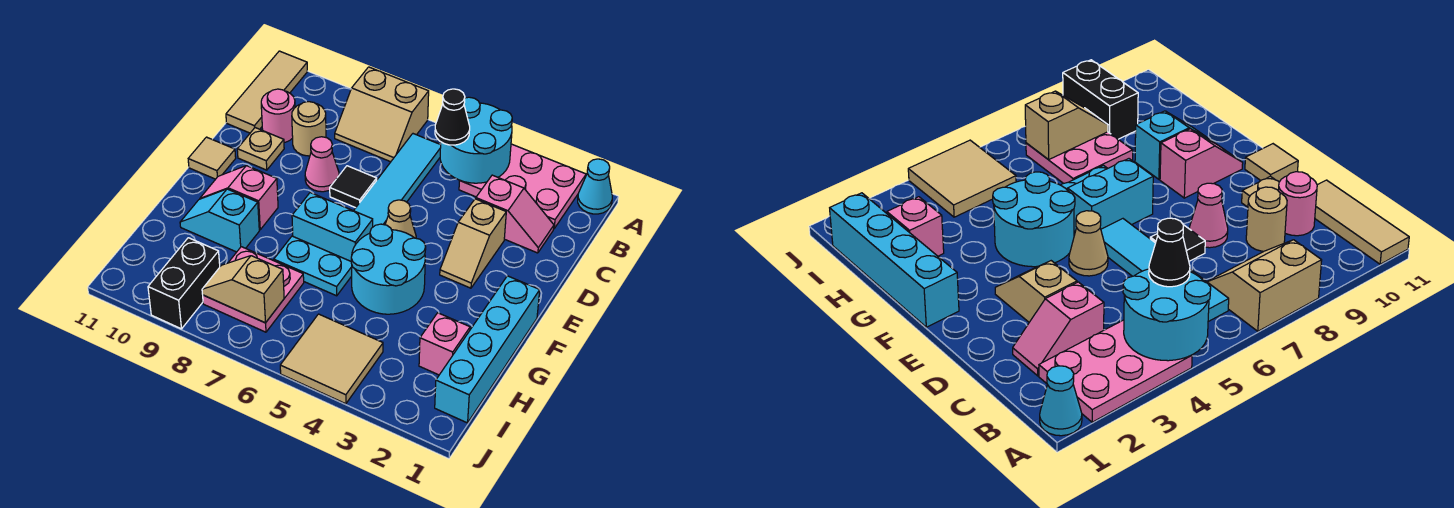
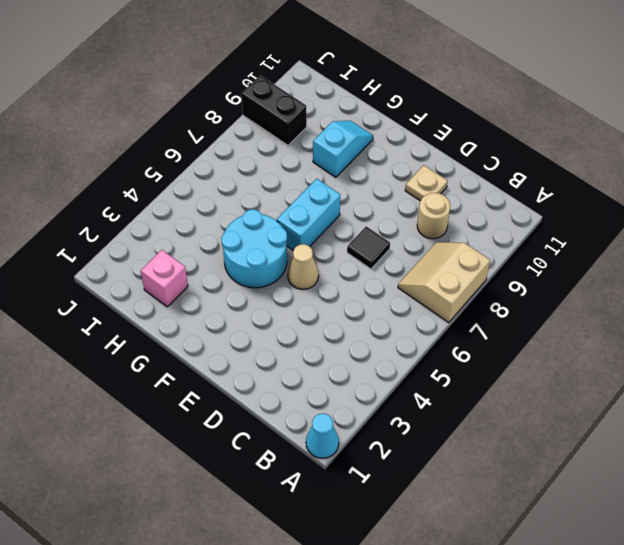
none -> pink plate A2:B4 level 1
none -> tan tile A11:C11 level 1
none -> cyan tile B6:E6 level 1

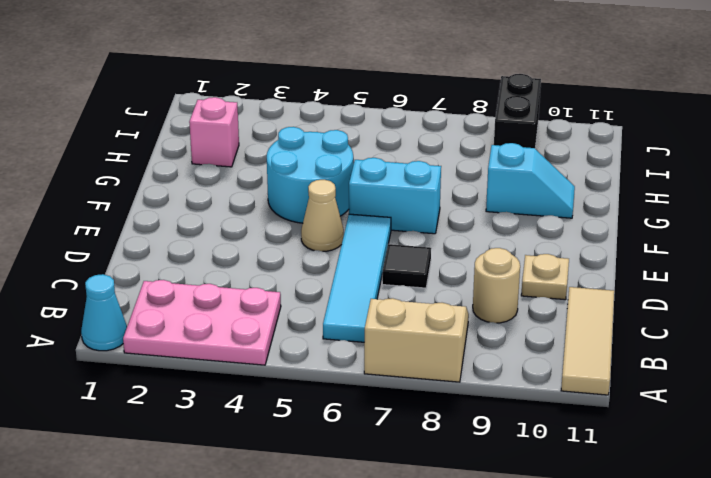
none -> pink slope C2:C3 level 1 top 3
none -> pink round brick C10 level 1
none -> tan slope D3:E3 level 1 top D

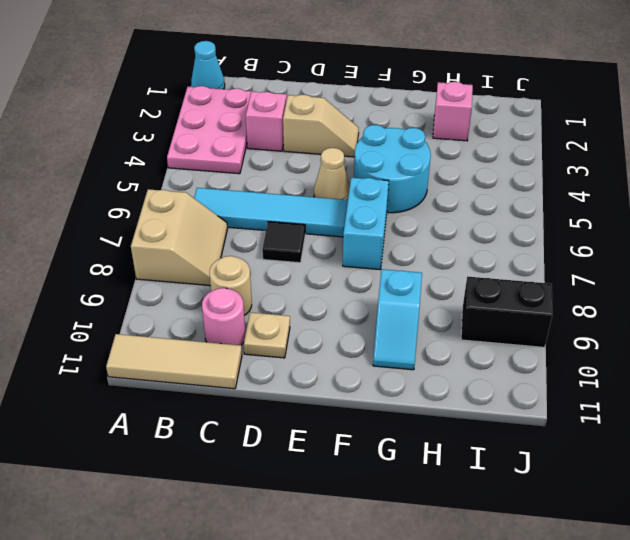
none -> pink cone D8 level 1
none -> tan tile E11 level 1
none -> cyan brick F1:I1 level 1

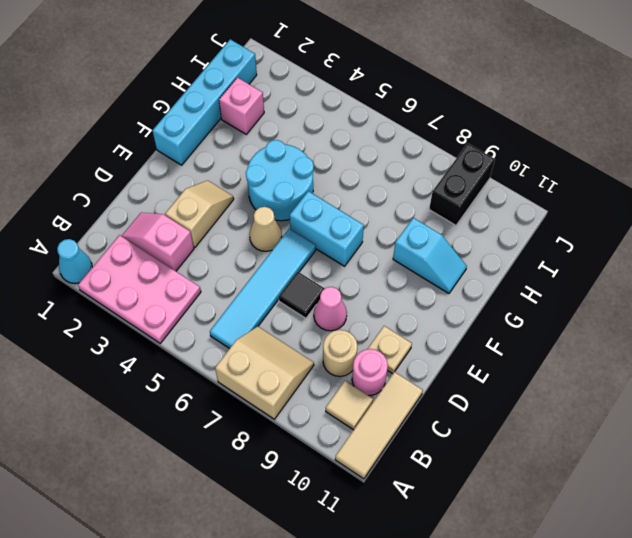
tan tile B10 level 1 -> tan tile E11 level 1
none -> pink slope F9:F10 level 1 top 9
none -> cyan plate G6:G7 level 1
none -> pink plate H7:I8 level 1

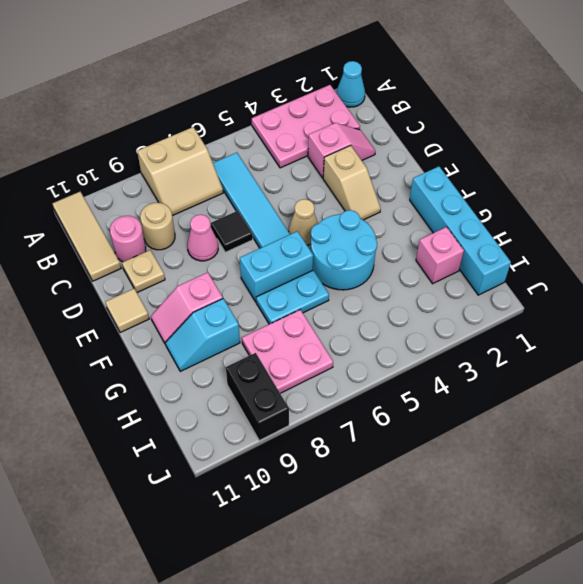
none -> tan tile I4:J5 level 1
none -> cyan round brick A4:B5 level 2
none -> tan slope I7:I8 level 2 top 7

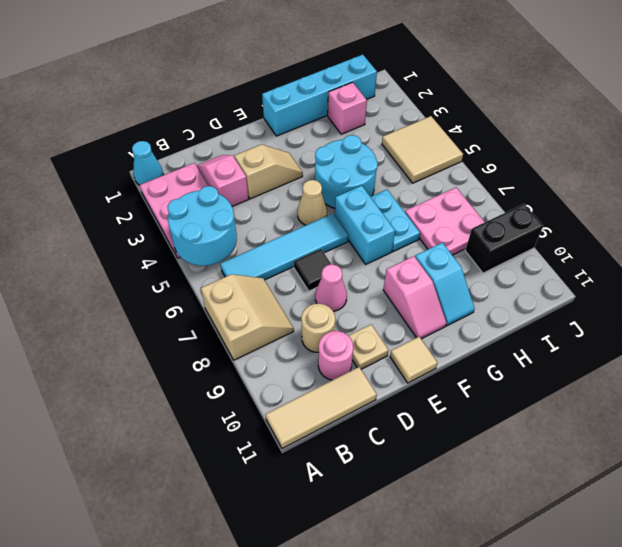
none -> tan slope I7:I8 level 2 top 7
none -> black cone B5 level 3

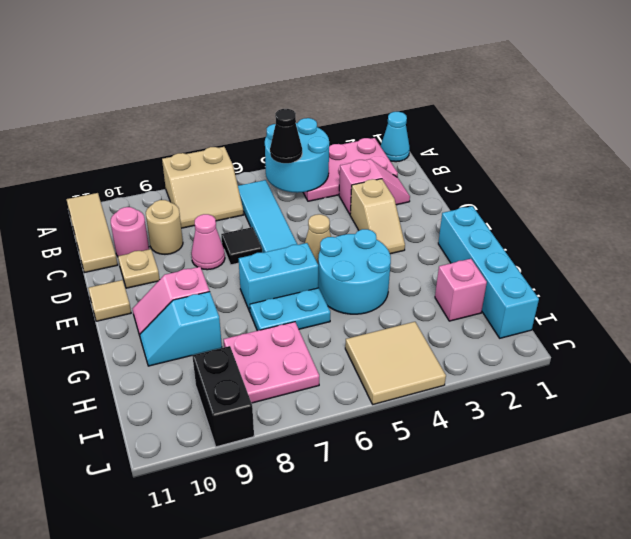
none -> tan slope I7:I8 level 2 top 7

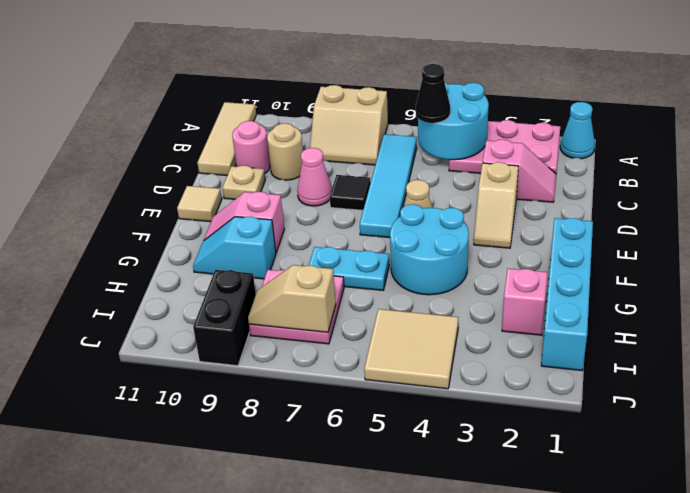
none -> cyan brick F6:F7 level 1

